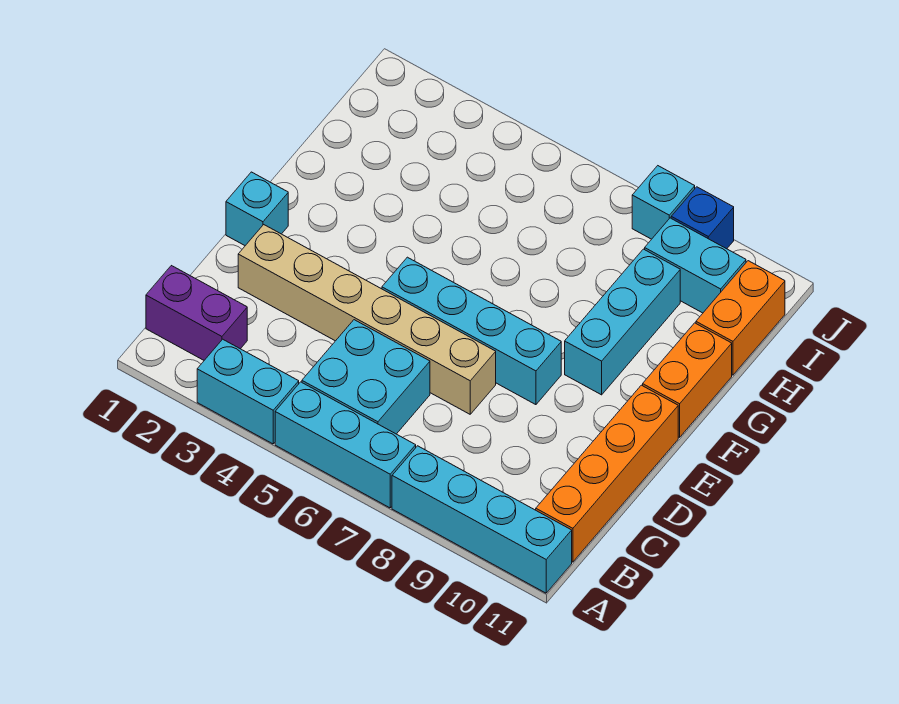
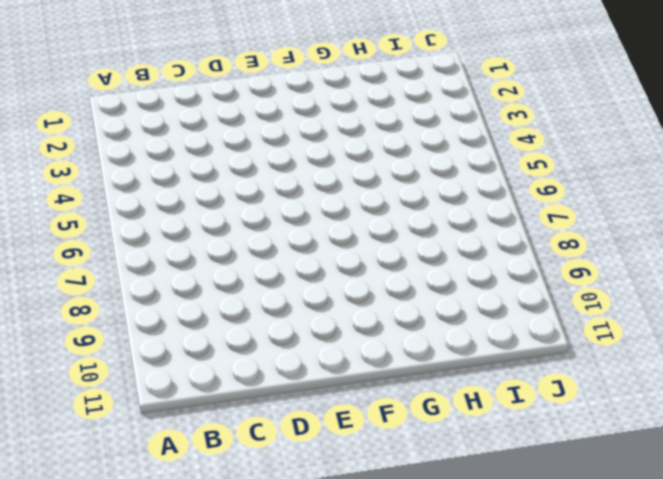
none -> cyan brick A3:A4 level 1
none -> cyan brick A5:A7 level 1
none -> cyan brick A8:A11 level 1

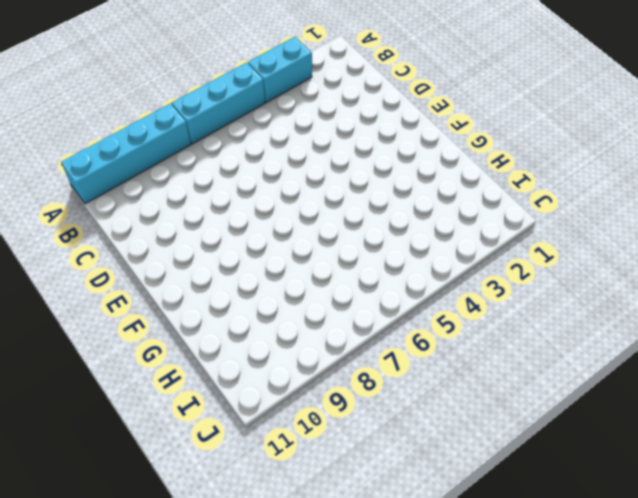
none -> purple brick B1:B2 level 1
none -> cyan brick B5:C6 level 1
none -> orange brick B11:E11 level 1

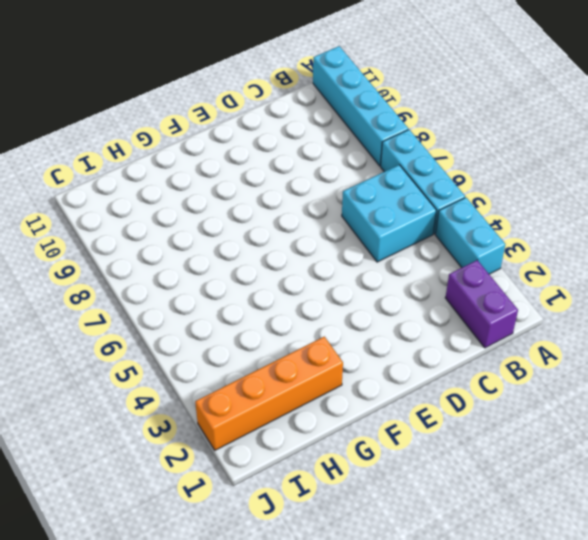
orange brick G2:J2 level 1 -> orange brick B11:E11 level 1
none -> tan brick D2:D7 level 1
none -> cyan brick E1 level 1
none -> cyan brick E5:E8 level 1

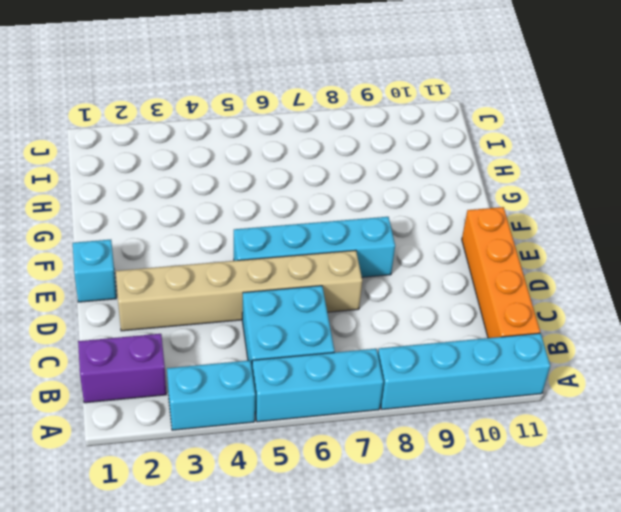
none -> cyan brick F9:H9 level 1
none -> orange brick F11:G11 level 1
none -> orange brick H11:I11 level 1

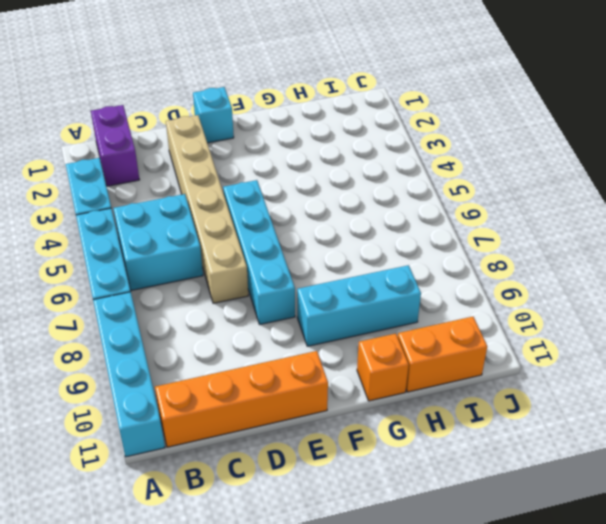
orange brick G11 level 1 -> orange brick F11:G11 level 1
none -> cyan brick I9:I10 level 1
none -> cyan brick J8 level 1
none -> blue brick J9 level 1

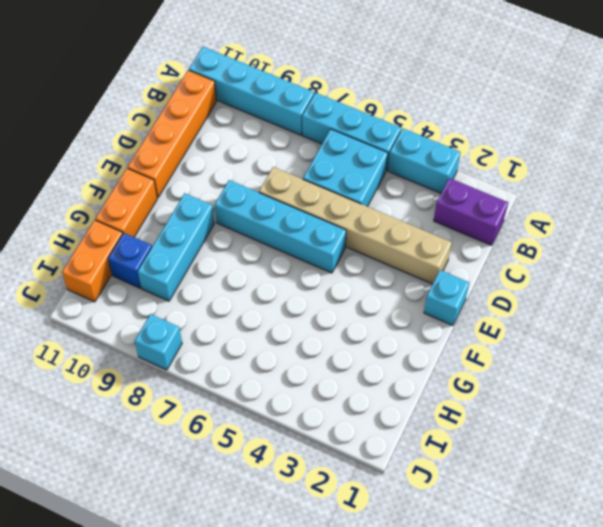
blue brick H10 level 1 -> blue brick J9 level 1
none -> cyan brick I9:I10 level 1

